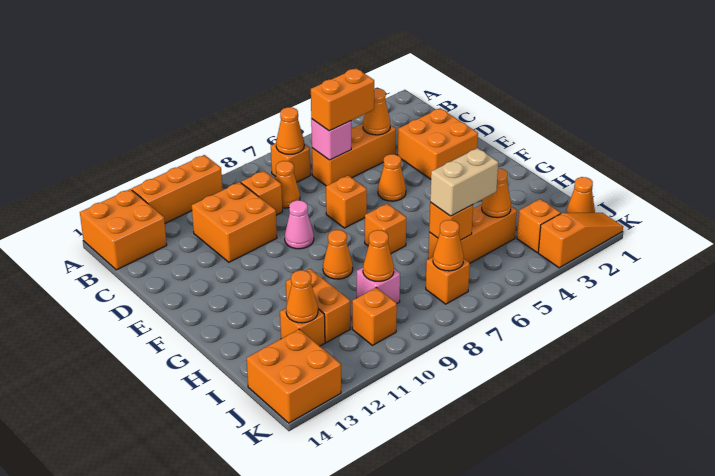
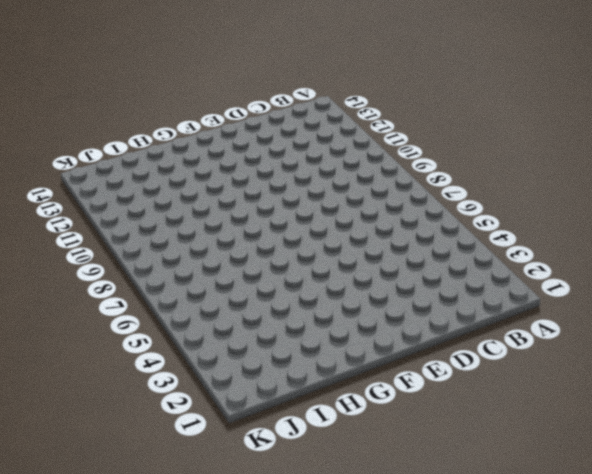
none -> orange brick A10:A12 level 1
none -> orange brick A13:B14 level 1
none -> orange brick B7 level 1
none -> orange brick C4:C6 level 1

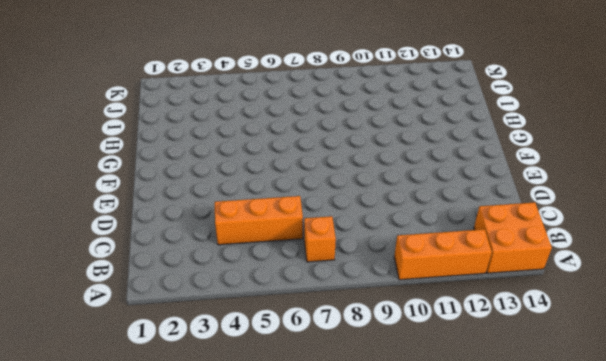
none -> orange cone C8 level 1
none -> orange brick C9 level 1
none -> orange brick C10:D11 level 1
none -> orange brick D2:E3 level 1

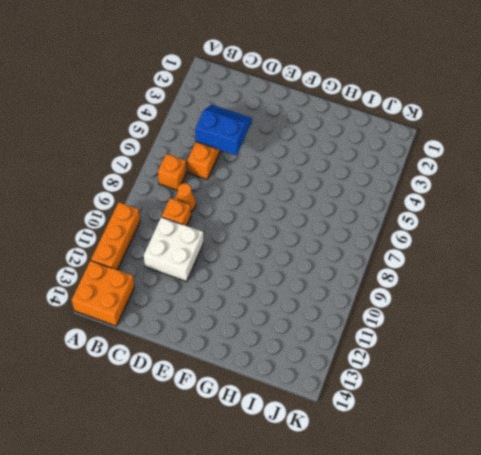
blue slope C4:D5 level 2 top 5 -> orange cone C4 level 2
white brick C10:D11 level 1 -> orange brick C10:D11 level 1
none -> orange brick D2:E3 level 1
none -> orange cone E5 level 1
none -> orange brick E7 level 1
none -> pink cone E9 level 1

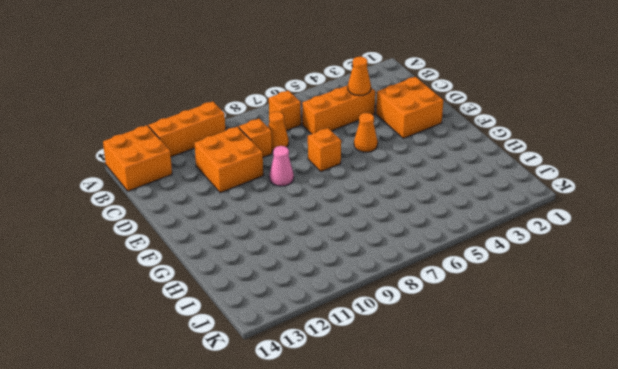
none -> orange brick G7 level 1
none -> orange cone G9 level 1
none -> orange brick H11:I11 level 1
none -> orange brick I4:I6 level 1

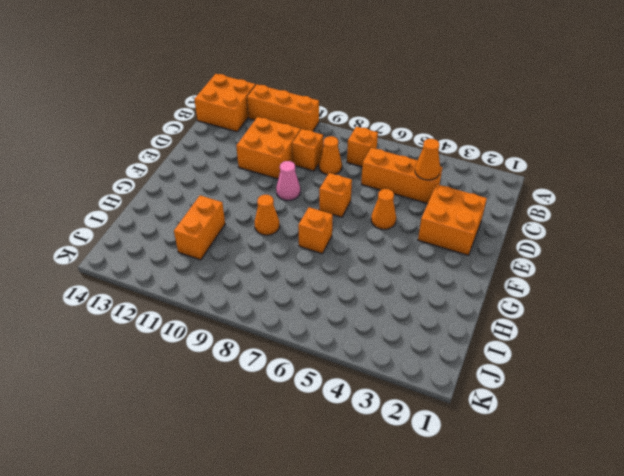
none -> orange brick I4:I6 level 1
none -> pink brick I9 level 1
none -> orange brick I12 level 1
none -> orange cone J1 level 1

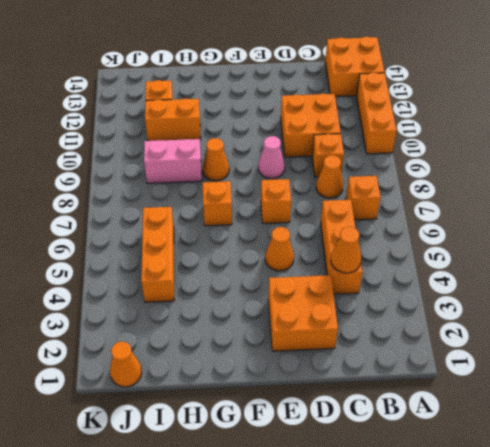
pink brick H9:I9 level 1 -> pink brick I9 level 1
none -> orange brick J3 level 1
none -> orange brick J7 level 1
none -> orange brick J10 level 1
none -> orange brick J13:K14 level 1

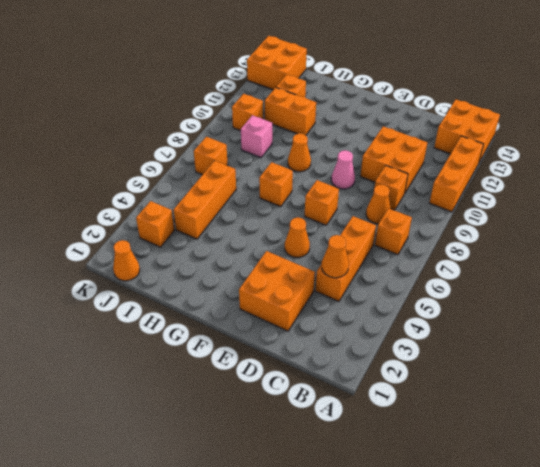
none -> orange slope K1:K3 level 1 top 3
none -> orange cone B7 level 2
none -> pink brick C6 level 2
none -> orange cone I4 level 2

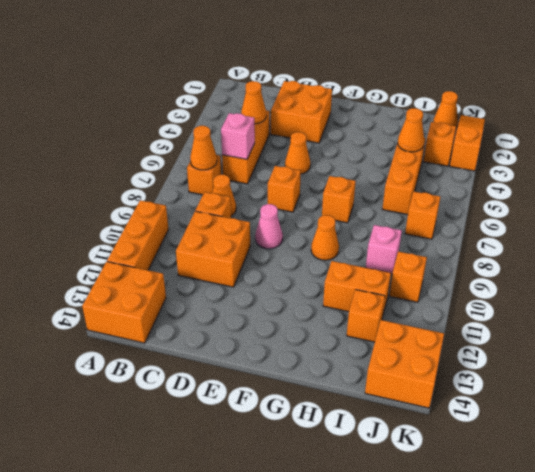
none -> orange brick I6 level 2
none -> orange cone I9 level 2
none -> orange cone I12 level 2
none -> orange cone J7 level 2

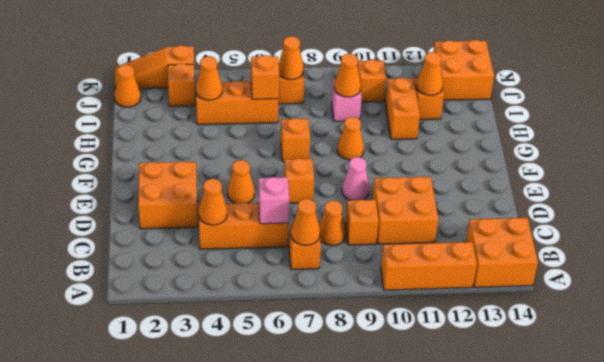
none -> orange brick C5:C6 level 3
none -> tan brick I5:I6 level 3

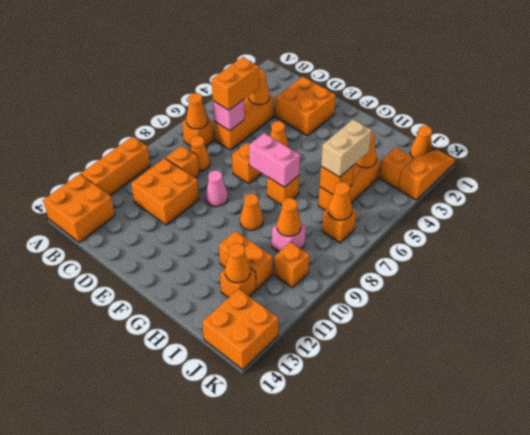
pink brick F7:G7 level 2 -> none

